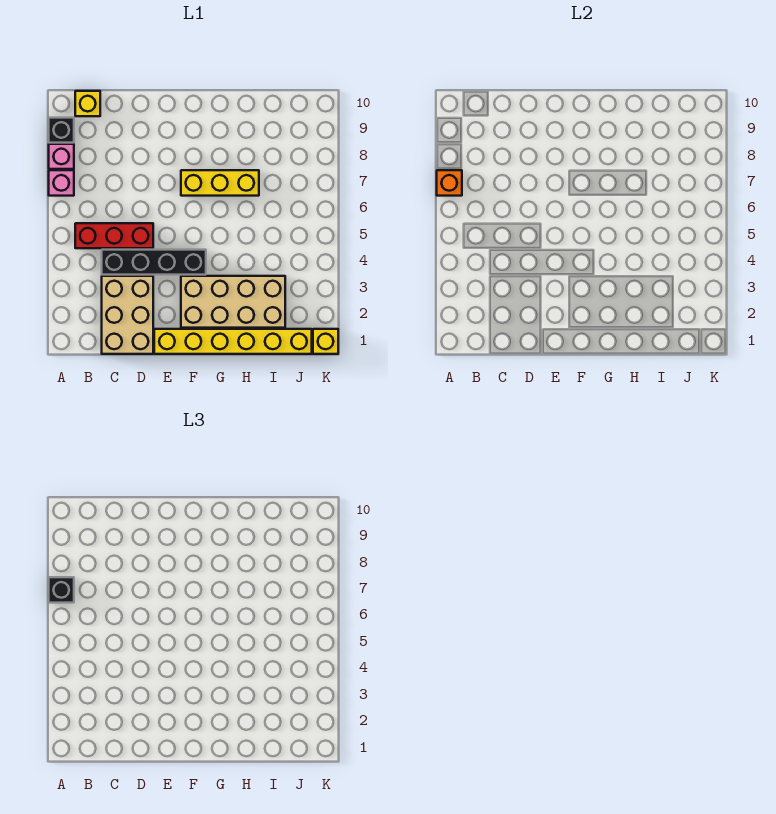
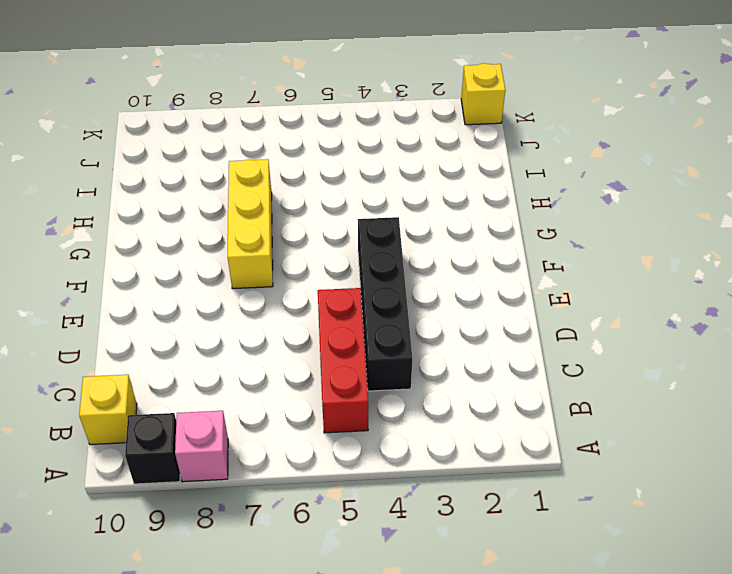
none -> pink brick A7 level 1
none -> tan brick C1:D3 level 1
none -> yellow brick E1:J1 level 1

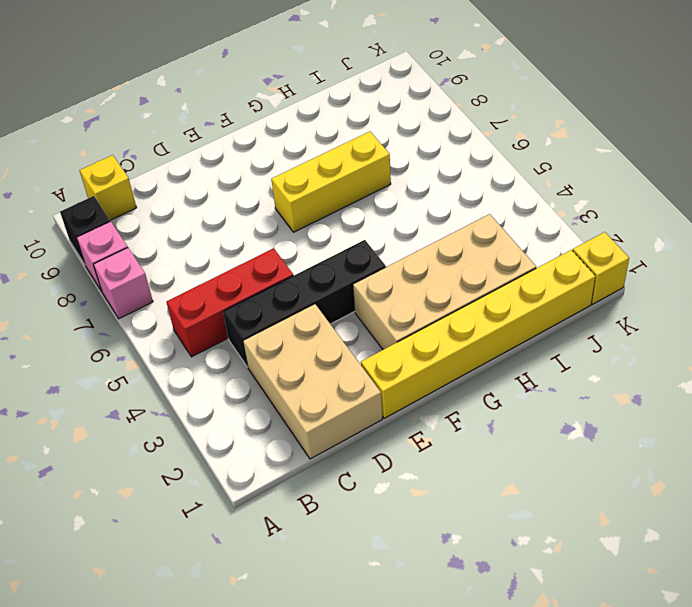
none -> orange brick A7 level 2
none -> black brick A7 level 3

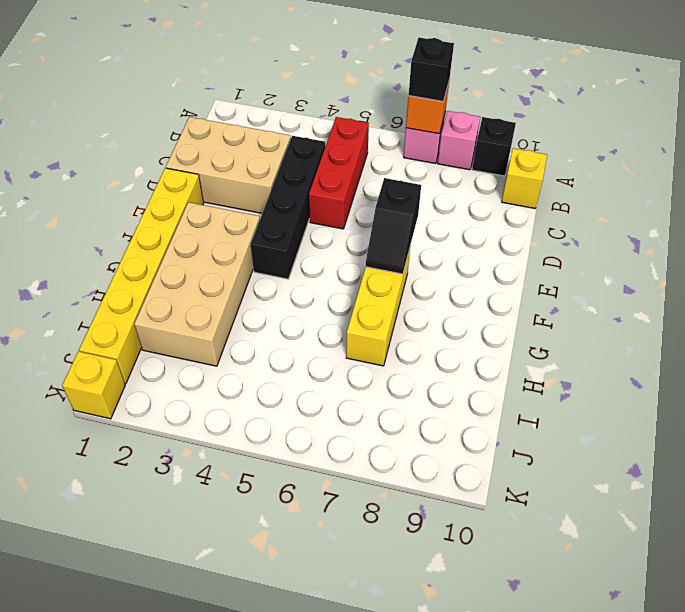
black slope E7:F7 level 2 top E -> none

